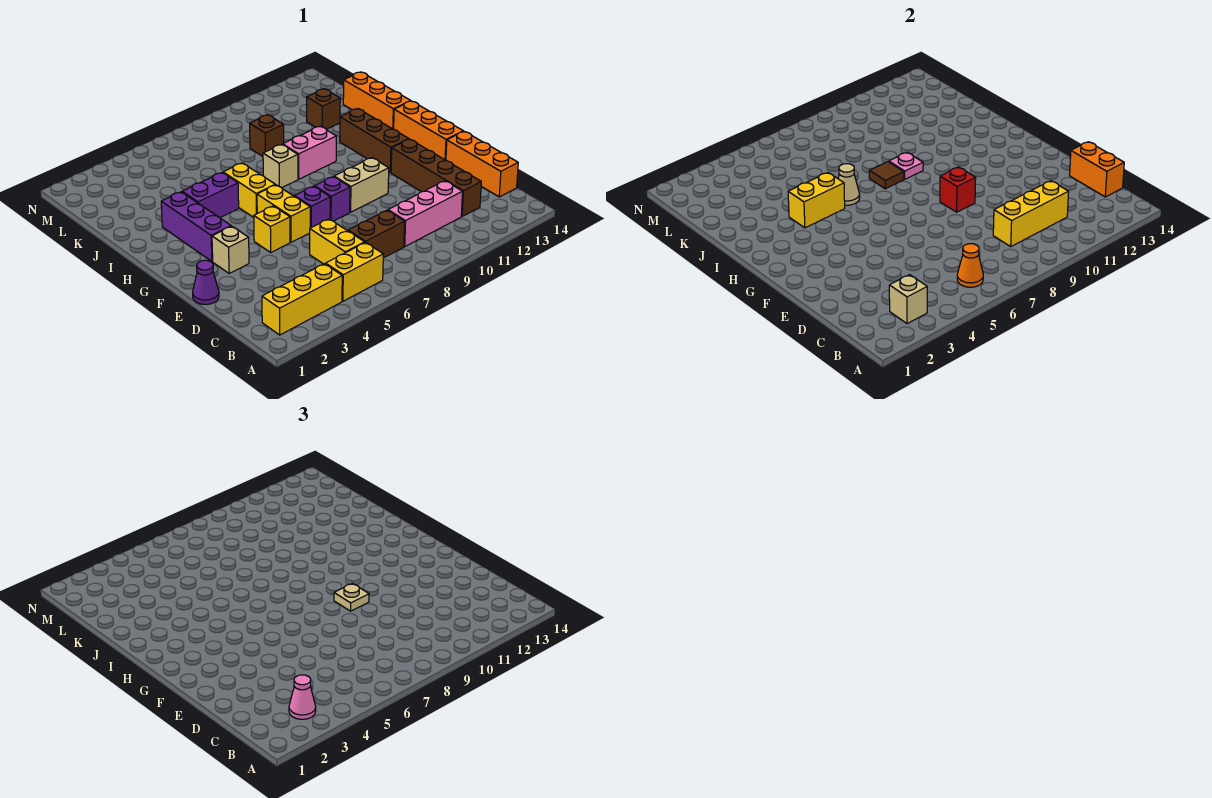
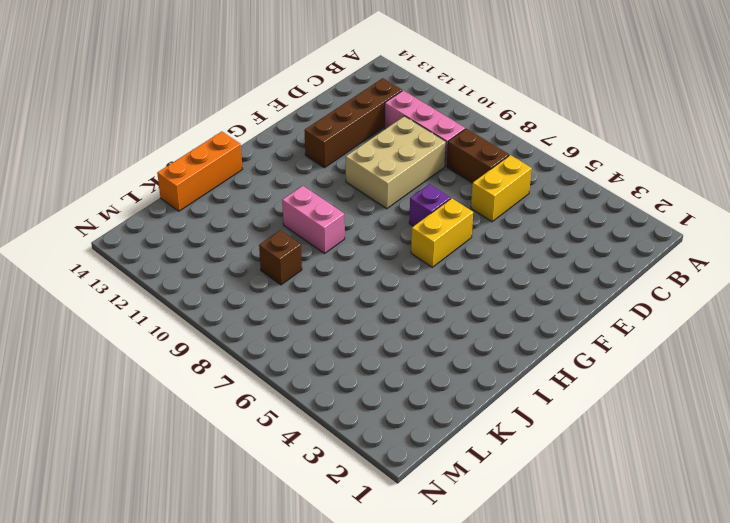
tan brick D9:F10 level 1 -> tan brick F9:F10 level 1
none -> yellow brick B2:B4 level 1
none -> yellow brick B5:B6 level 1
none -> orange brick C14:E14 level 1
none -> purple cone E1 level 1

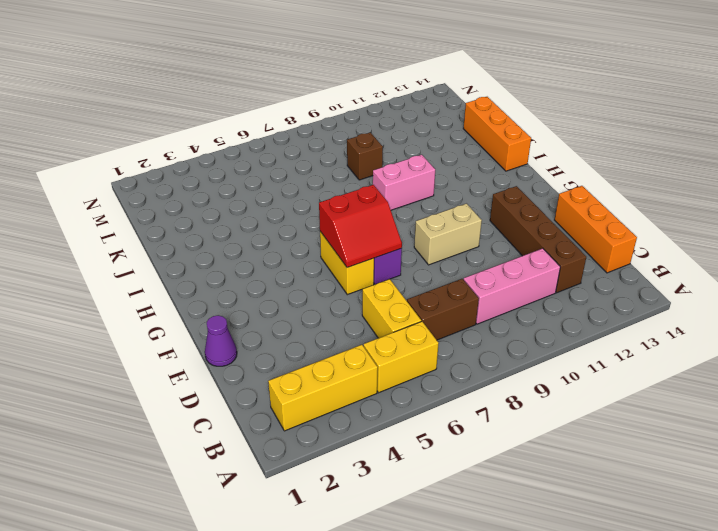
red slope F6:G7 level 2 top G -> none
none -> tan brick F3 level 1
none -> yellow brick F5 level 1
none -> purple brick F8 level 1
none -> orange brick F14:H14 level 1

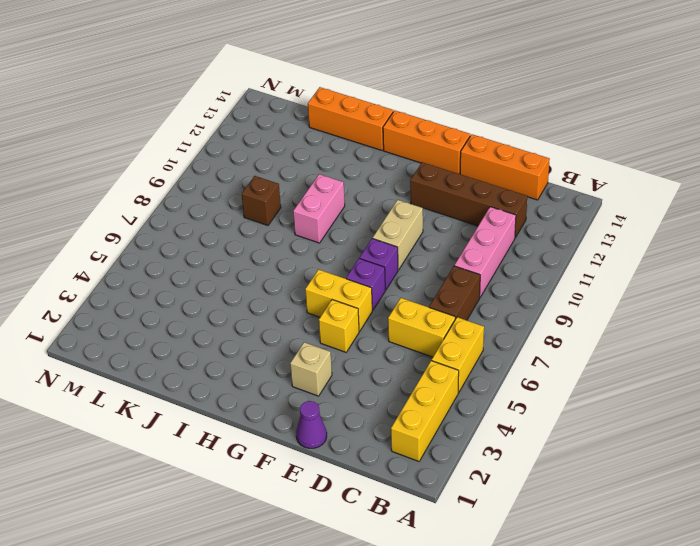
none -> purple brick G3:I3 level 1
none -> brown brick G12:I12 level 1
none -> yellow brick H6:I6 level 1
none -> purple brick I4:I5 level 1

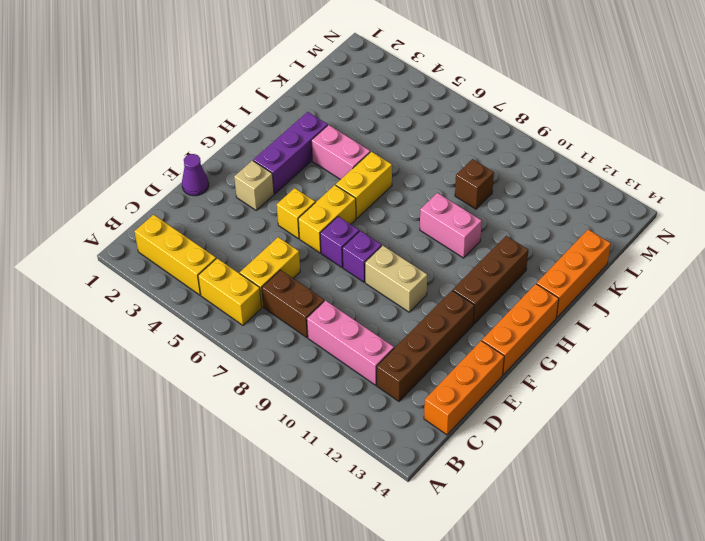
pink brick I4:I5 level 1 -> purple brick I4:I5 level 1
none -> tan brick I8 level 1
none -> brown brick K12 level 1
none -> tan brick B3 level 2
none -> orange cone B6 level 2

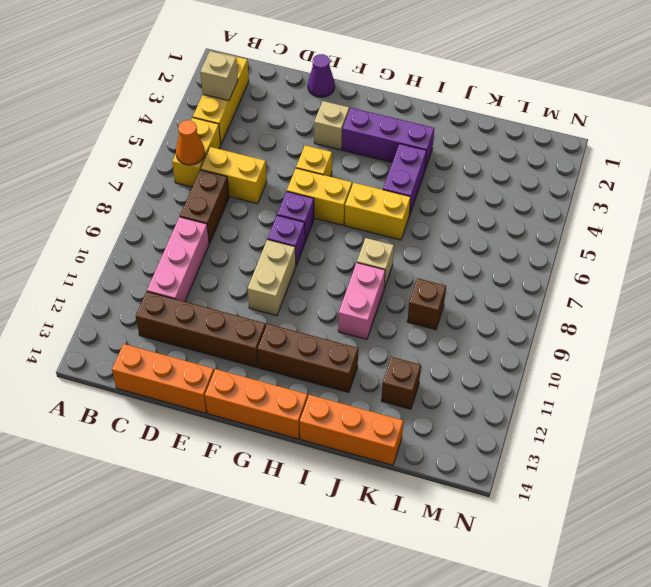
none -> yellow brick C9:C11 level 2
none -> orange brick C14:D14 level 2
none -> red brick F9 level 2
none -> yellow brick I4:I5 level 2

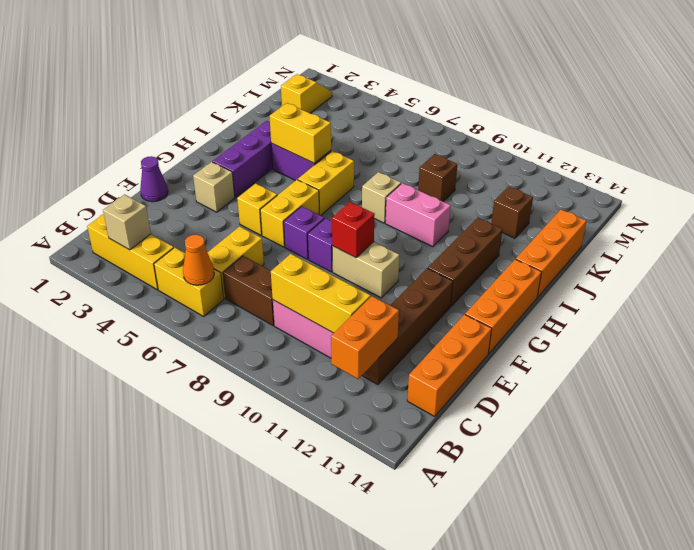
orange brick B12:C12 level 2 -> orange brick C14:D14 level 2
yellow slope L2:M2 level 1 top L -> none
none -> tan cone I6 level 2
none -> brown tile I8 level 2
none -> pink plate I9 level 2
none -> pink cone B3 level 3

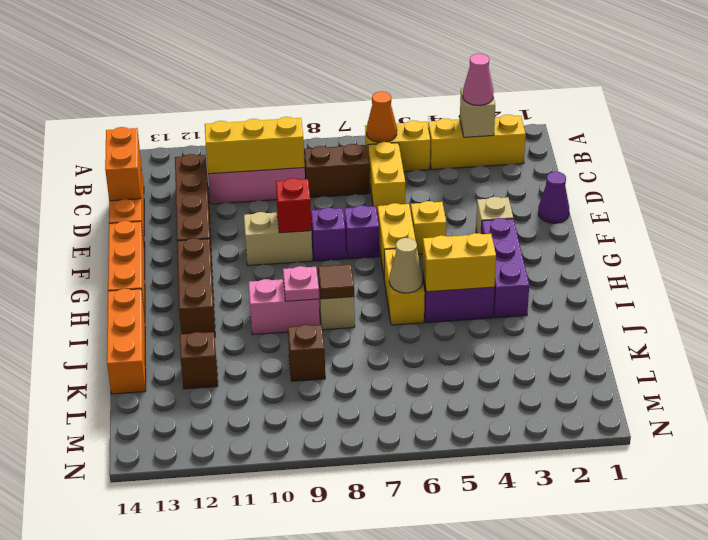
none -> tan plate F9 level 3

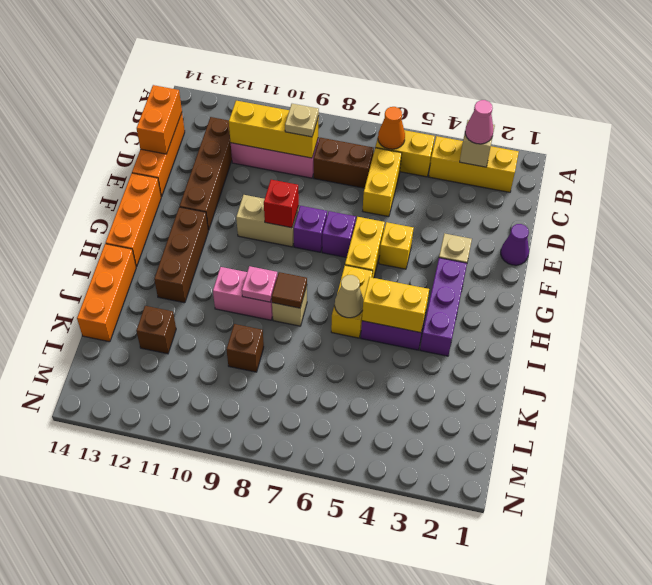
tan plate C9 level 3 -> tan plate F9 level 3

